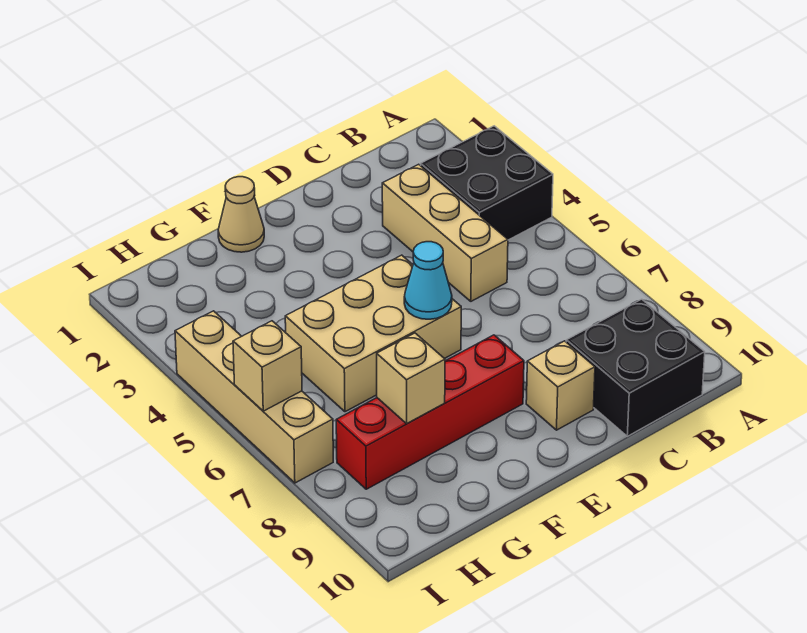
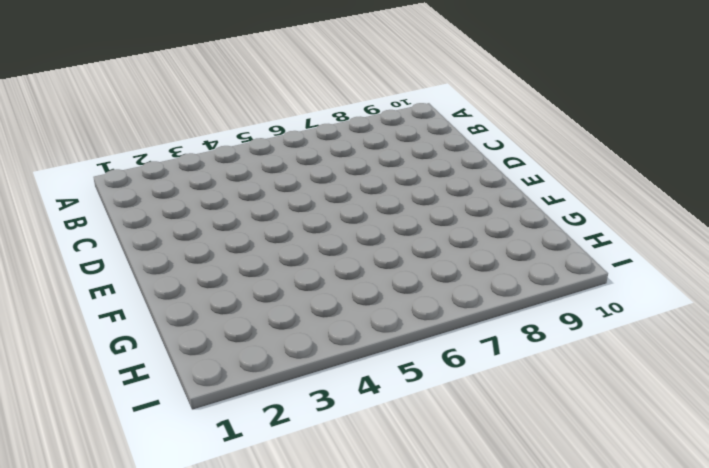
none -> black brick A3:B4 level 1
none -> black brick B9:C10 level 1

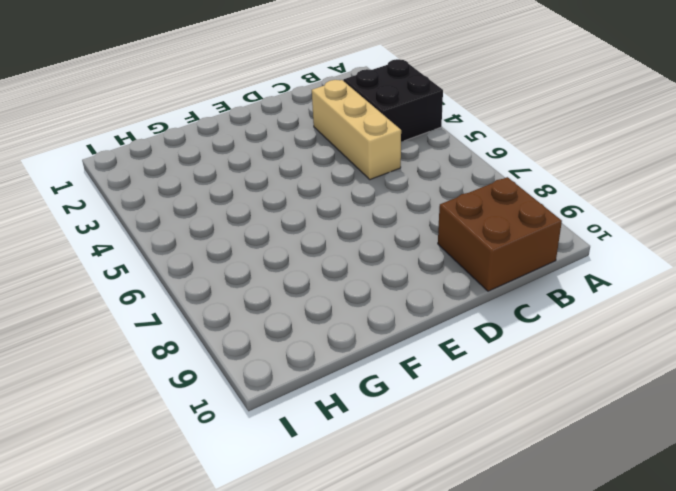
brown brick B9:C10 level 1 -> black brick B9:C10 level 1
none -> tan brick D9 level 1
none -> tan brick E5:G6 level 1

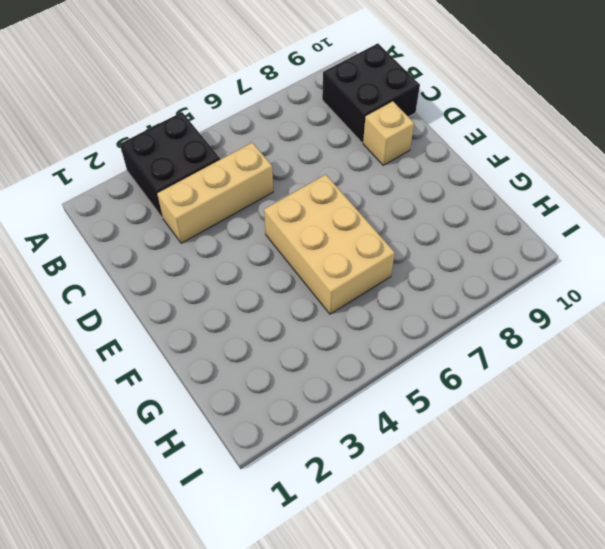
none -> red brick E8:H8 level 1
none -> tan cone F1 level 1

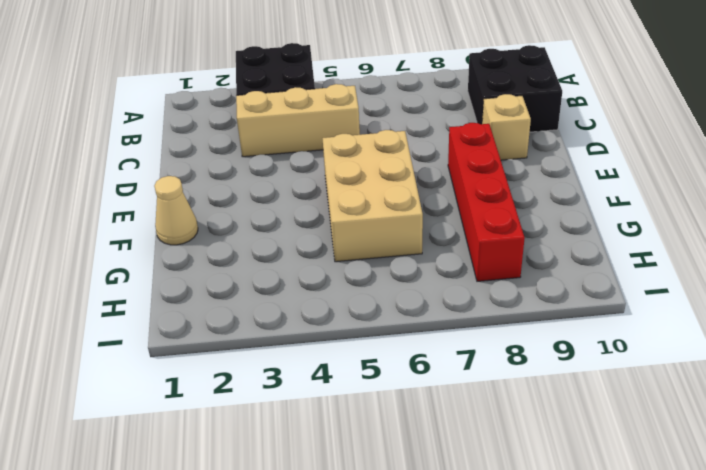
none -> tan brick I4:I7 level 1
none -> cyan cone E6 level 2

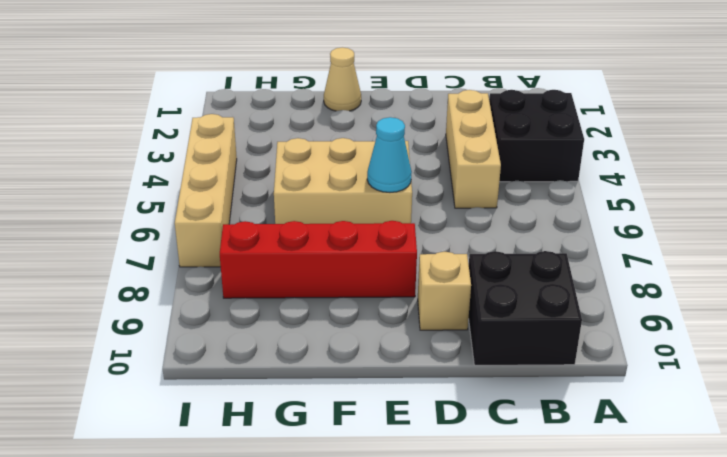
none -> tan brick G8 level 2
none -> tan brick I6 level 2

